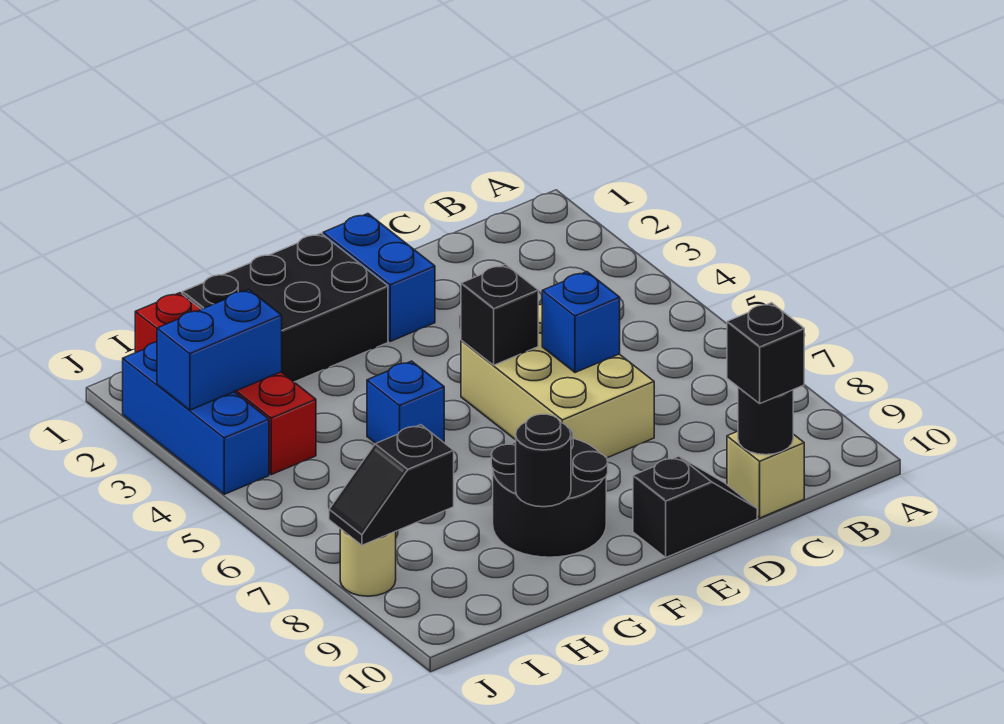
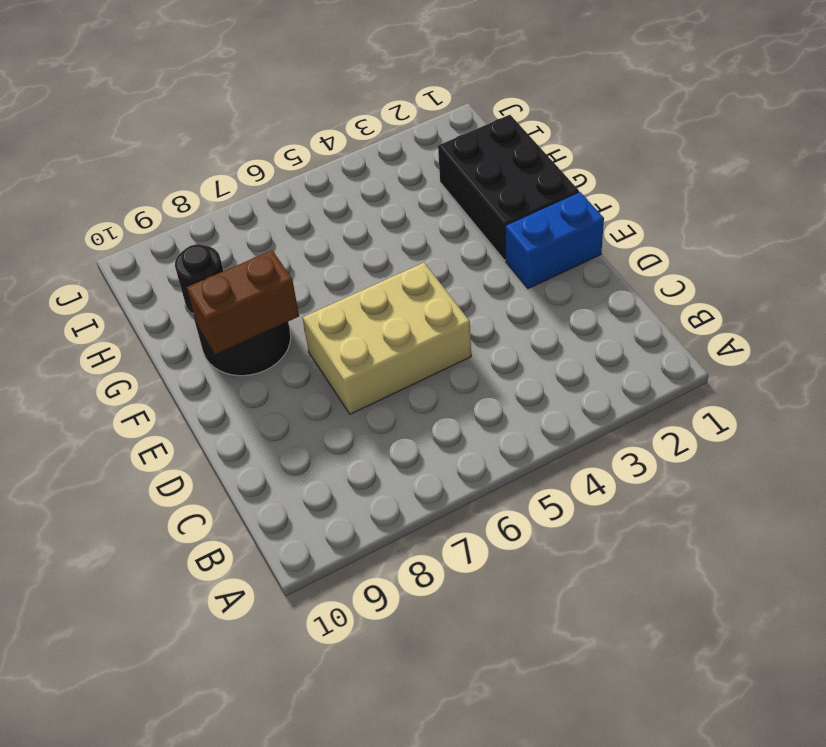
brown brick F8:F9 level 2 -> none
none -> tan brick C10 level 1
none -> black slope D10:E10 level 1 top E
none -> blue brick G5 level 1

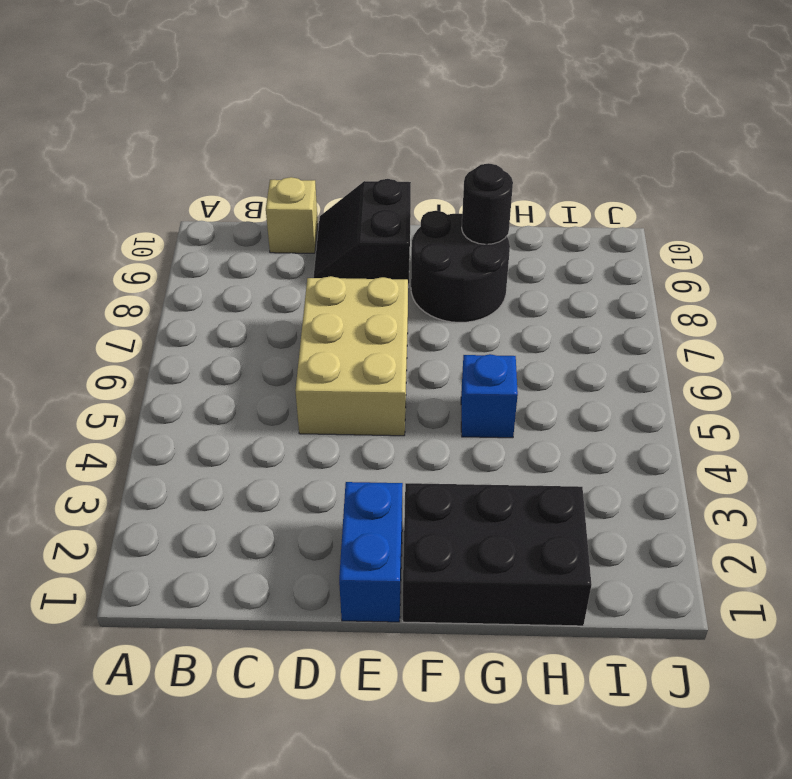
black slope D9:E10 level 1 top E -> black slope D10:E10 level 1 top E
none -> red brick I1:I4 level 1
none -> blue brick J2:J4 level 1
none -> tan round brick J8 level 1

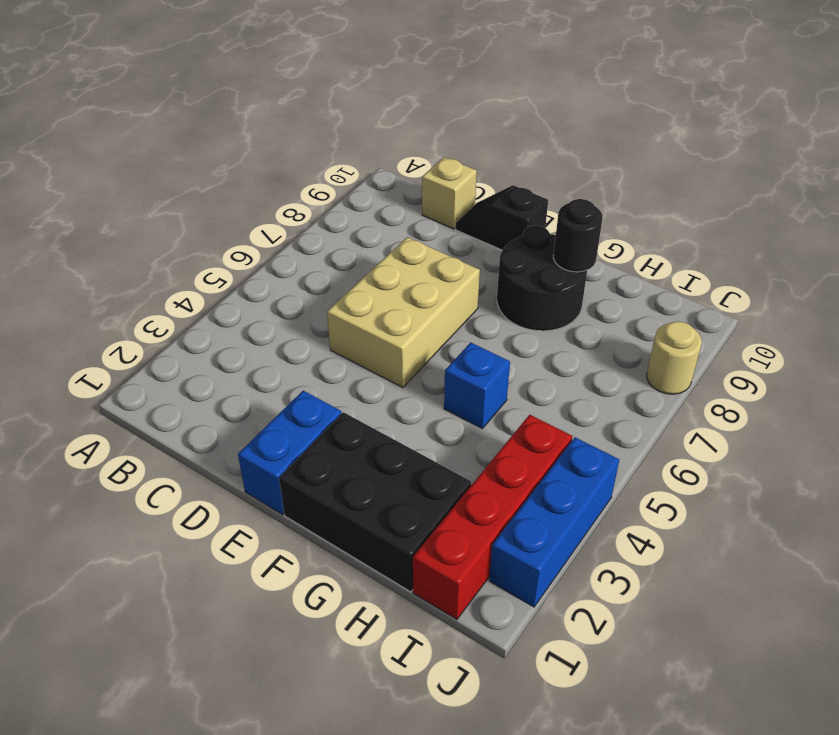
none -> black round brick C10 level 2
none -> blue brick D6 level 2
none -> black brick E5 level 2

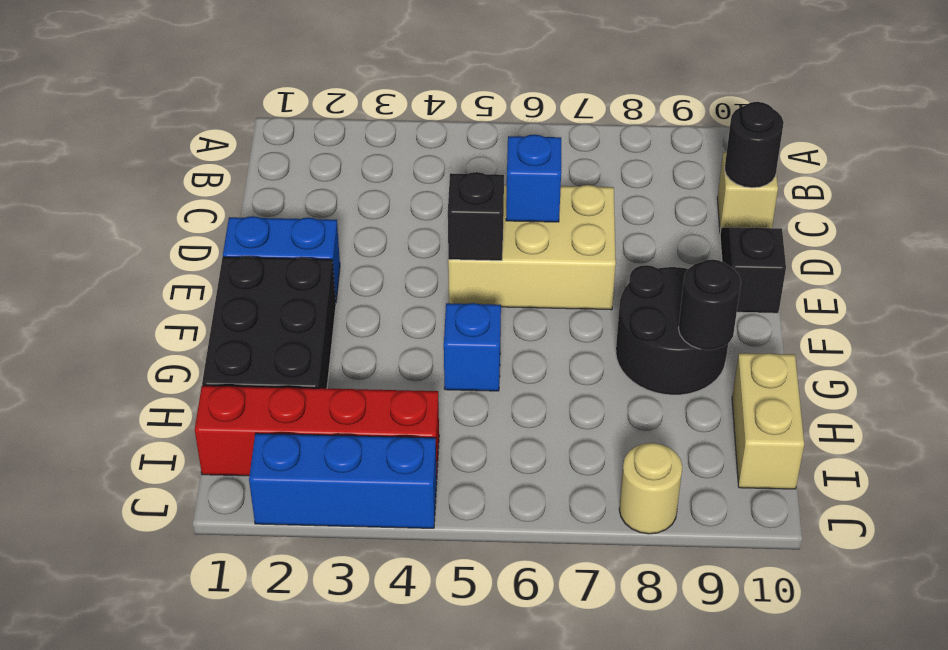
tan brick H10:I10 level 1 -> none
none -> blue brick I3:J3 level 2
none -> black slope I8:J8 level 2 top I
none -> black brick C10 level 3

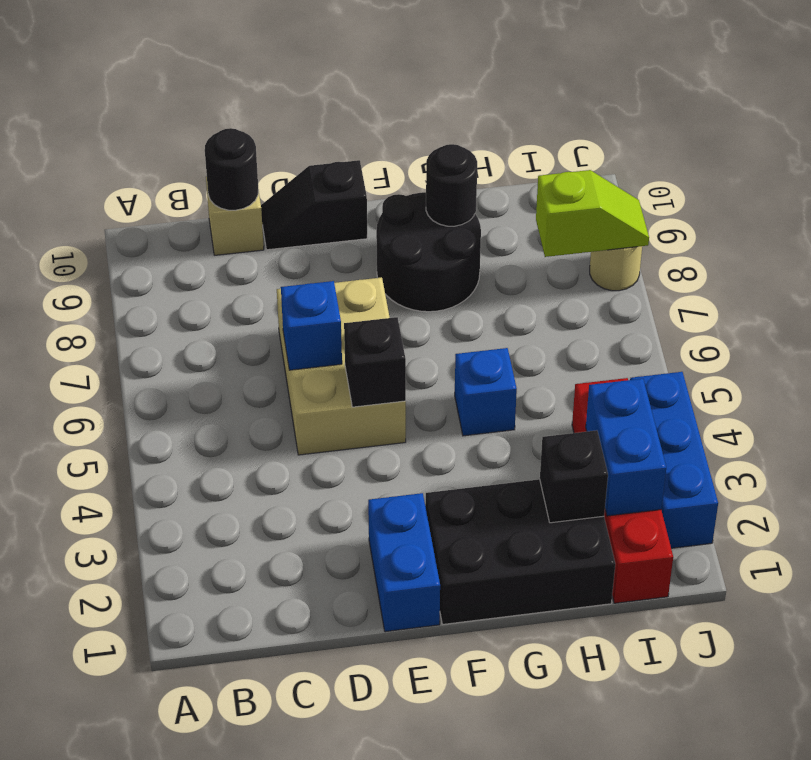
black brick H2 level 2 -> black brick C10 level 3
blue brick I2:I3 level 2 -> blue brick I3:J3 level 2
lime slope I8:J8 level 2 top I -> black slope I8:J8 level 2 top I

